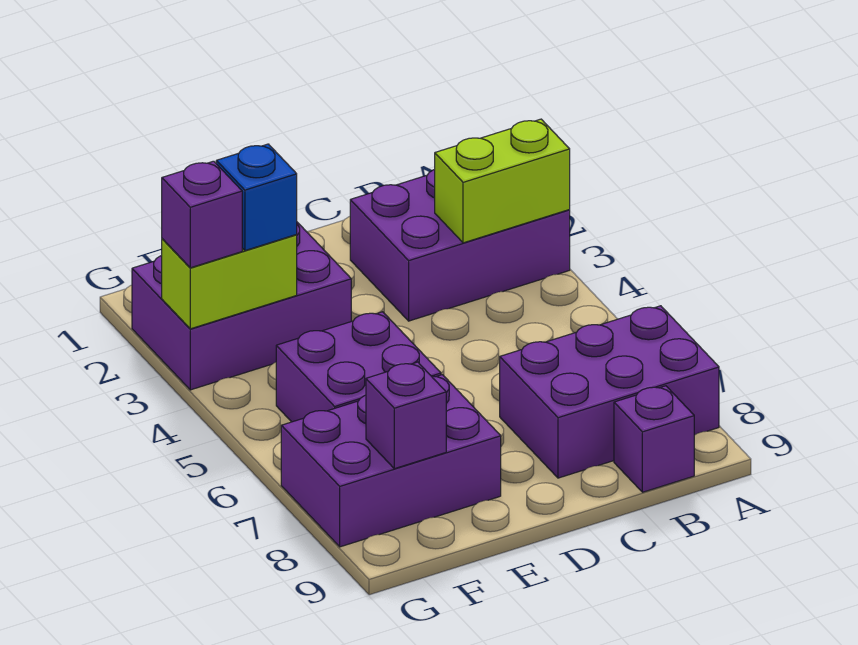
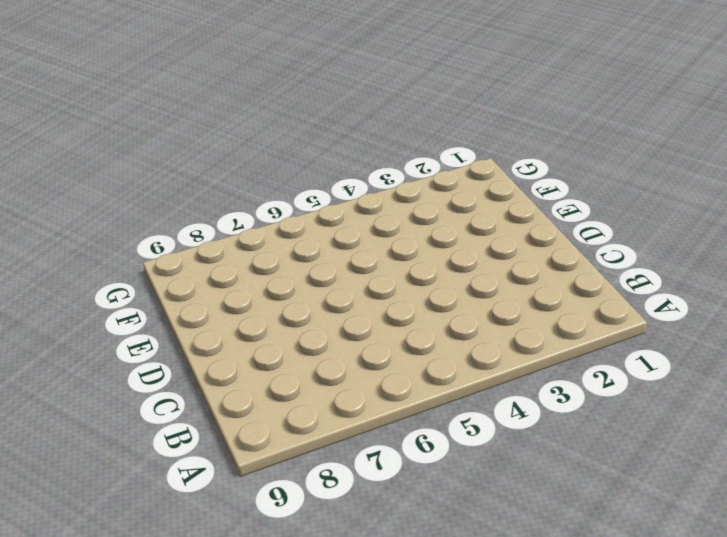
none -> purple brick A2:C3 level 1
none -> purple brick A7:C8 level 1

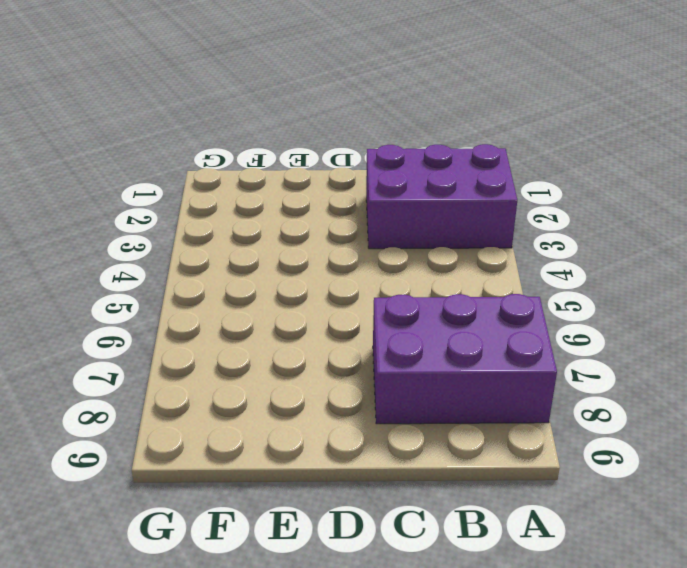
none -> purple brick B9 level 1
none -> purple brick E2:G3 level 1

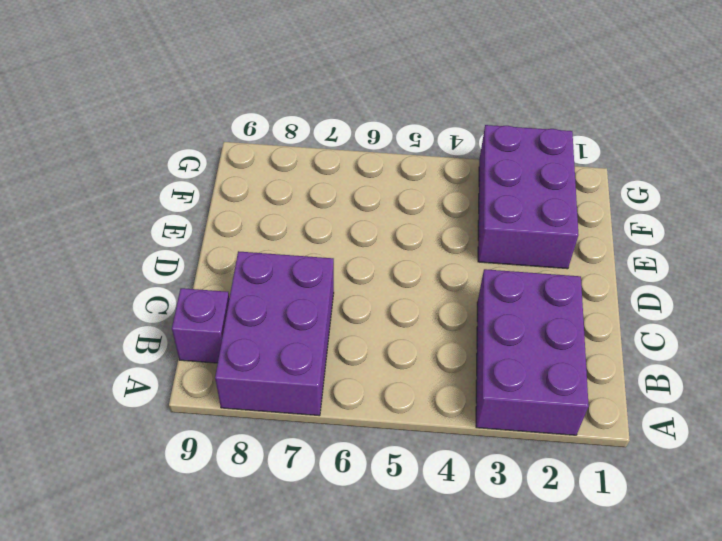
none -> purple brick E5:F6 level 1
none -> purple brick E7:G8 level 1

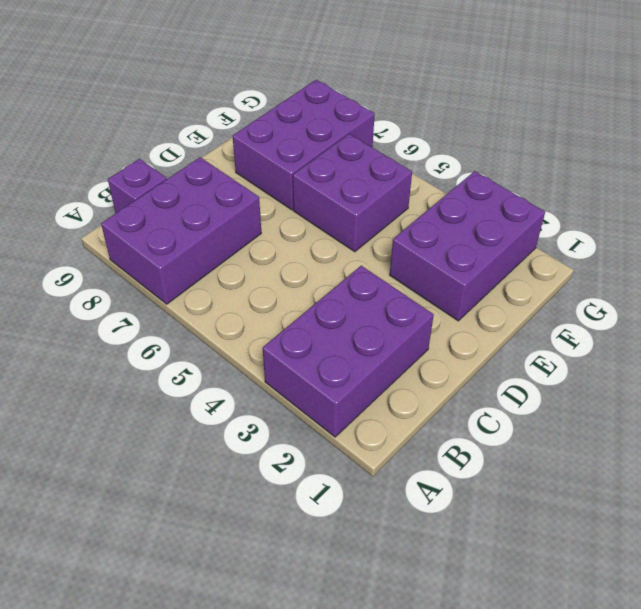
none -> lime brick A3:B3 level 2
none -> lime brick F3:G3 level 2

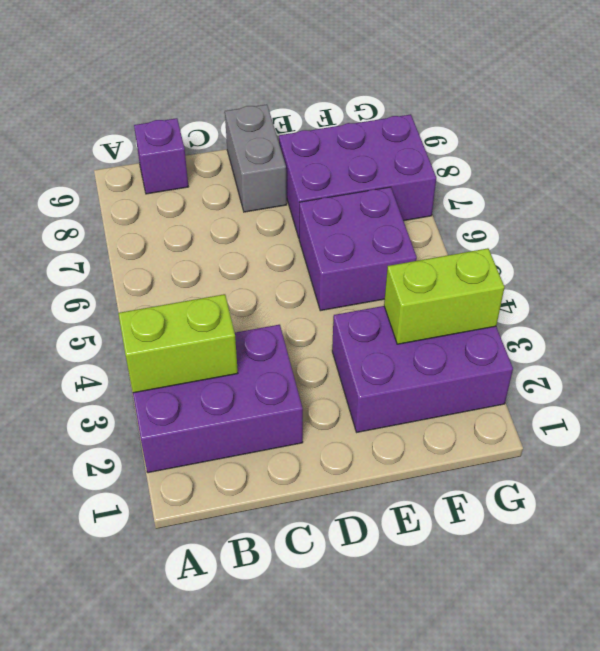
grey brick D8:D9 level 1 -> none
none -> purple brick A7:C8 level 1
none -> purple brick F8 level 2

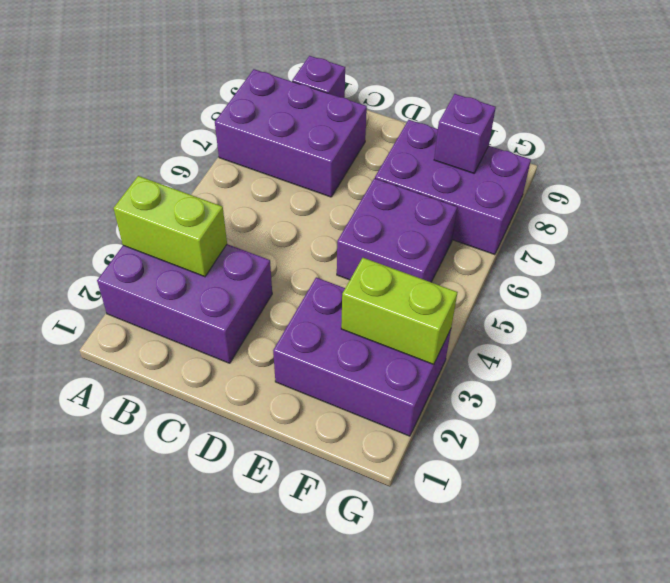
none -> blue brick F3 level 3
none -> purple brick G3 level 3

